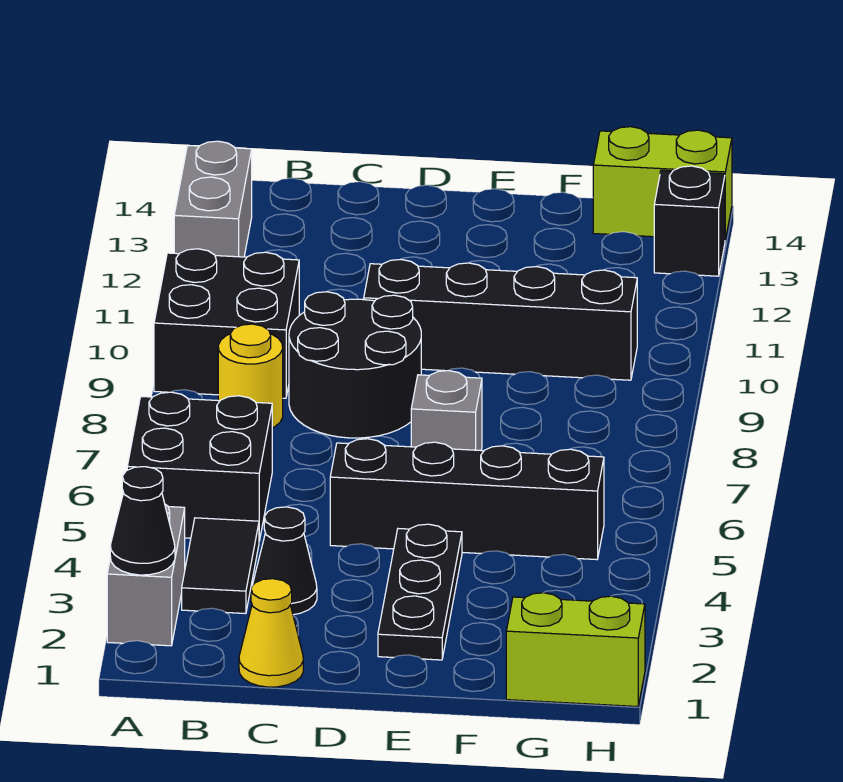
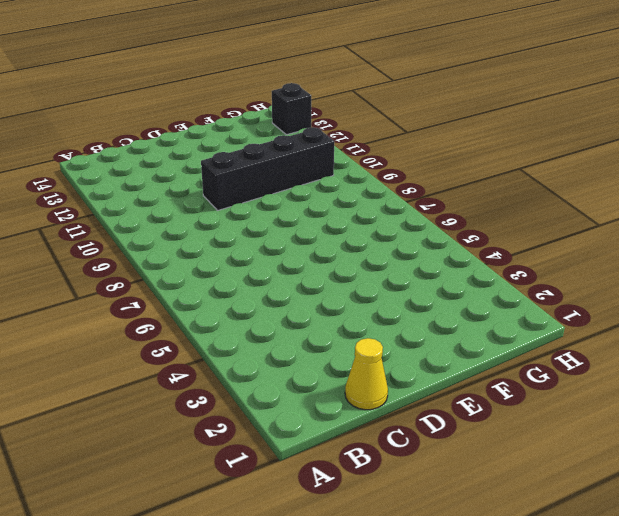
none -> grey brick A2:A3 level 1
none -> black brick A5:B6 level 1
none -> black brick A9:B10 level 1

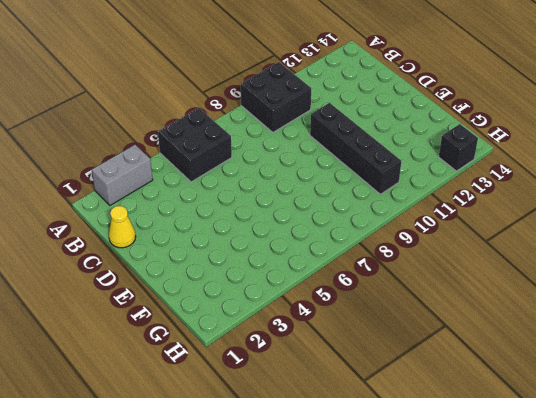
none -> grey brick A12:A13 level 1
none -> black tile B3:B4 level 1
none -> yellow round brick B8 level 1

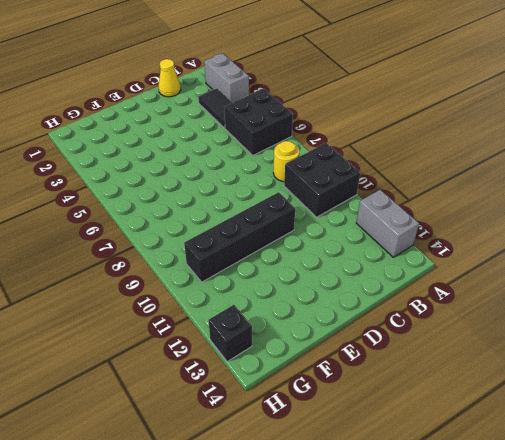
none -> black cone C3 level 1
none -> black round brick C8:D9 level 1
none -> black brick D5:G5 level 1

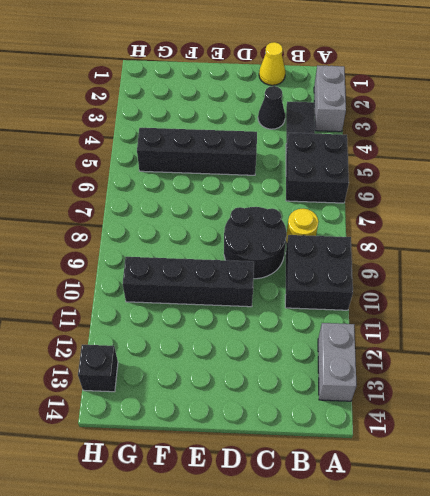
none -> black plate E2:E4 level 1
none -> grey brick E7 level 1
none -> lime brick G1:H1 level 1

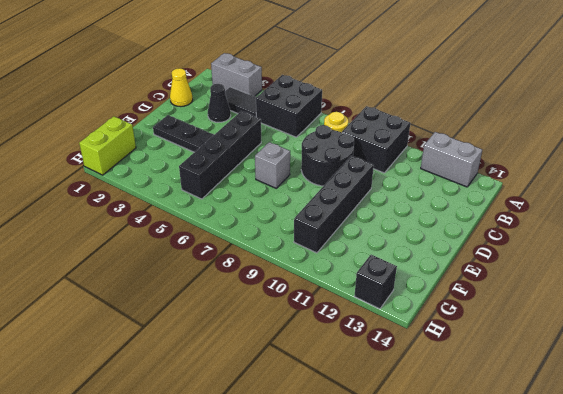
none -> lime brick G14:H14 level 1
none -> black cone A2 level 2

